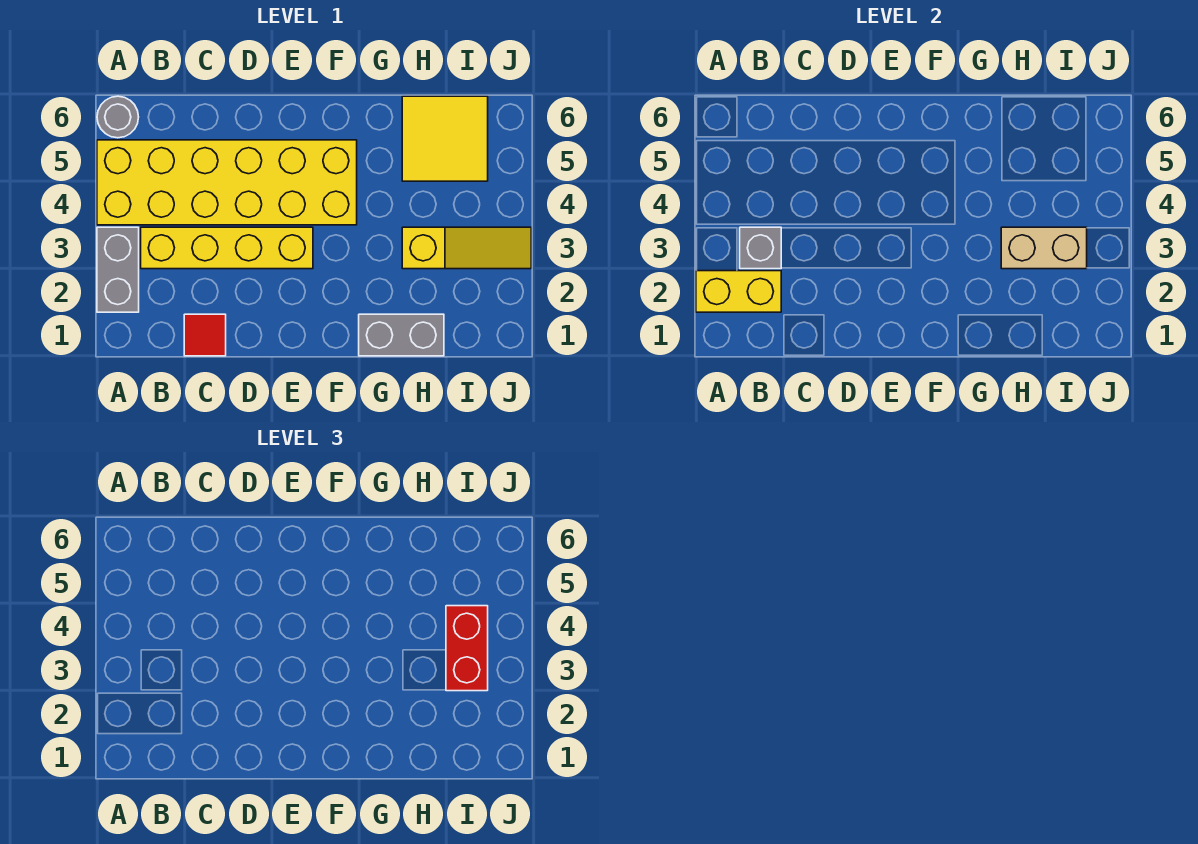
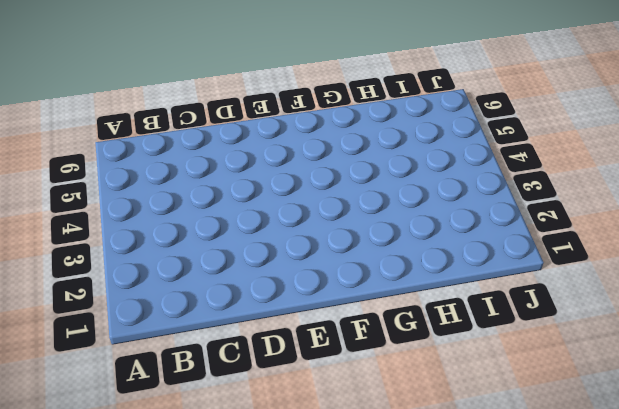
none -> grey brick A2:A3 level 1
none -> yellow brick A4:F5 level 1
none -> grey round brick A6 level 1

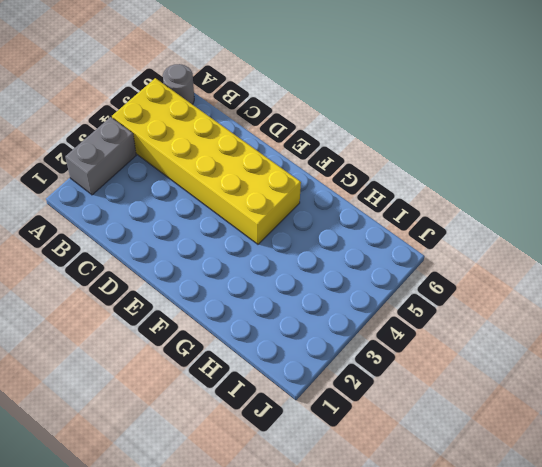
none -> yellow brick B3:E3 level 1
none -> red tile C1 level 1
none -> grey brick G1:H1 level 1

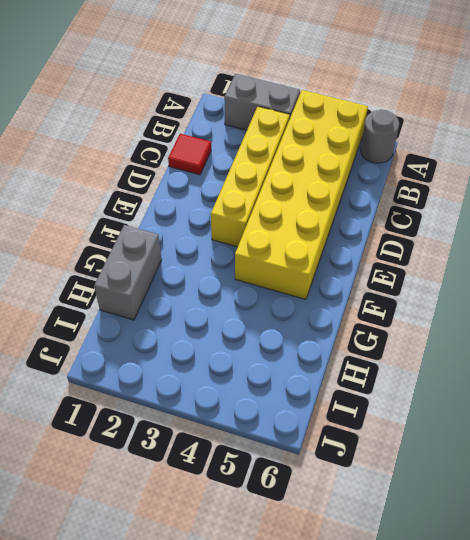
none -> yellow slope H3:J3 level 1 top H
none -> yellow tile H5:I6 level 1
none -> yellow brick A2:B2 level 2

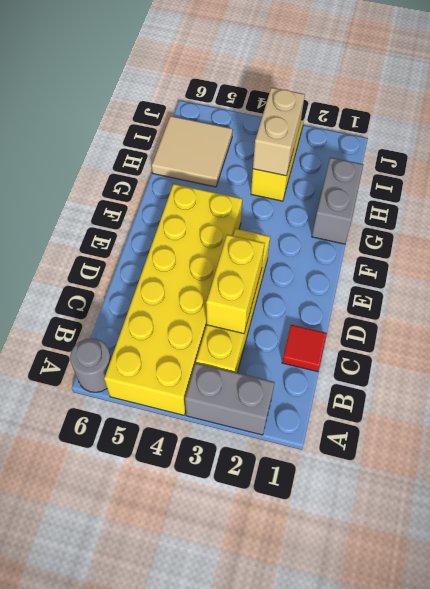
yellow brick C3:D3 level 2 -> yellow brick A2:B2 level 2
tan tile H5:I6 level 1 -> yellow tile H5:I6 level 1
none -> grey brick B3 level 2
none -> red brick I3:I4 level 3

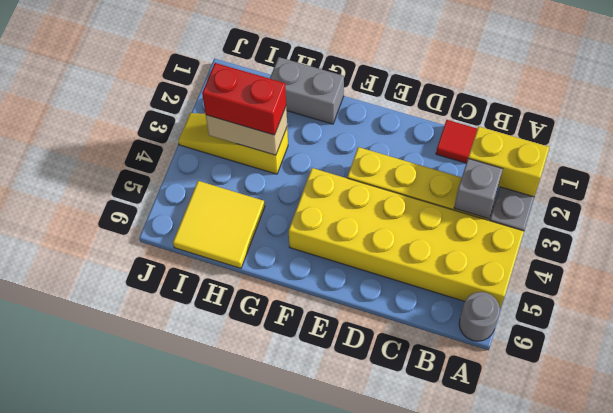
red brick H3:I3 level 3 -> red brick I3:I4 level 3

